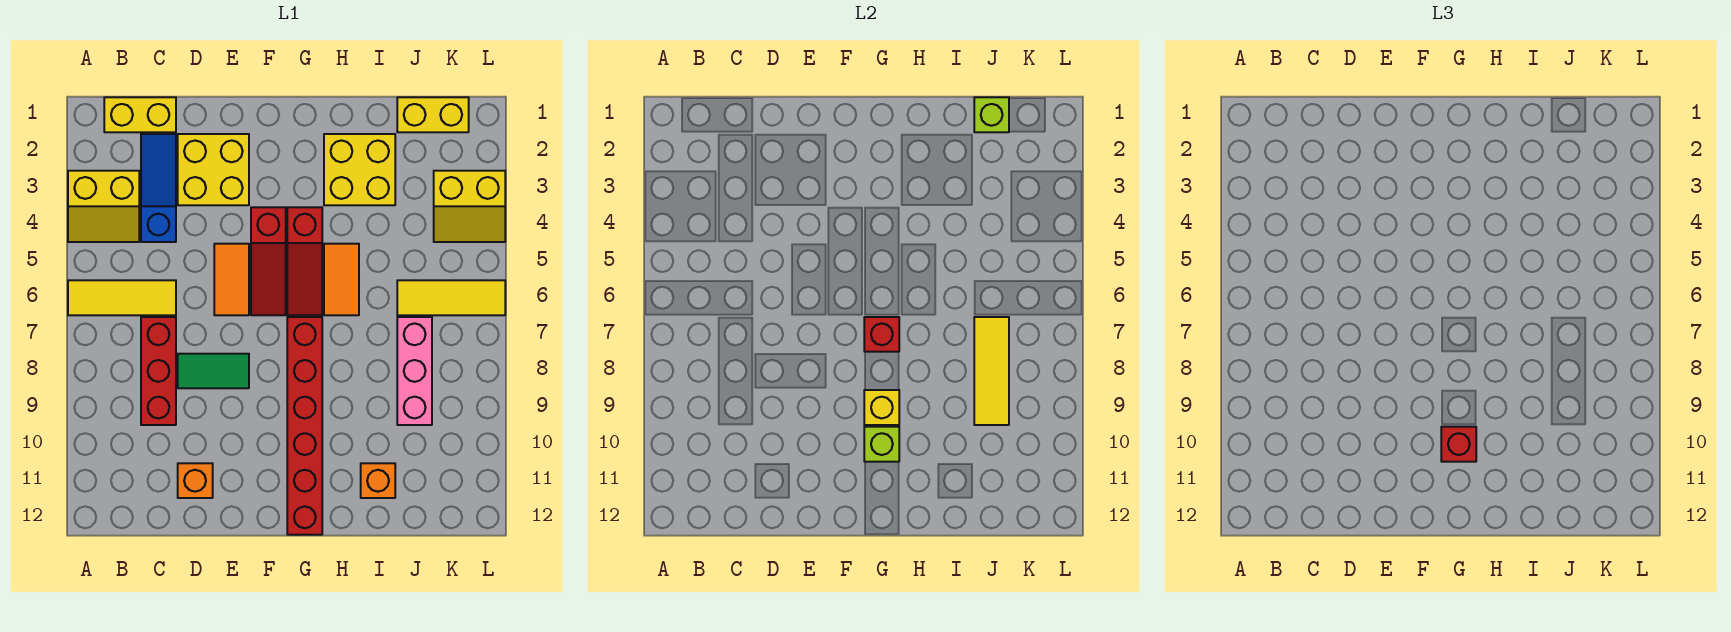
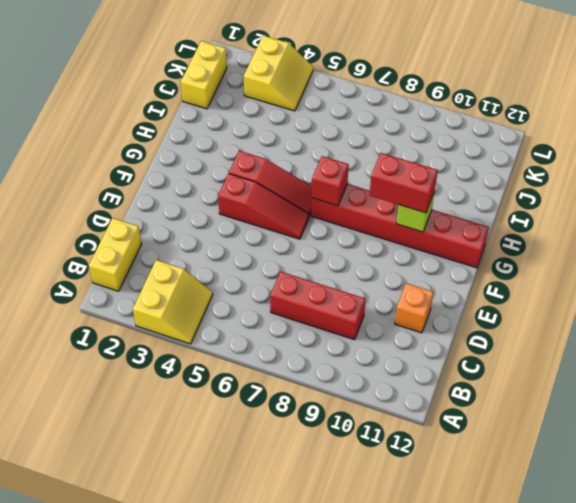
red brick G9:G10 level 3 -> red brick G10 level 3
none -> yellow tile A6:C6 level 1
none -> blue slope C2:C4 level 1 top 4
none -> yellow brick D2:E3 level 1

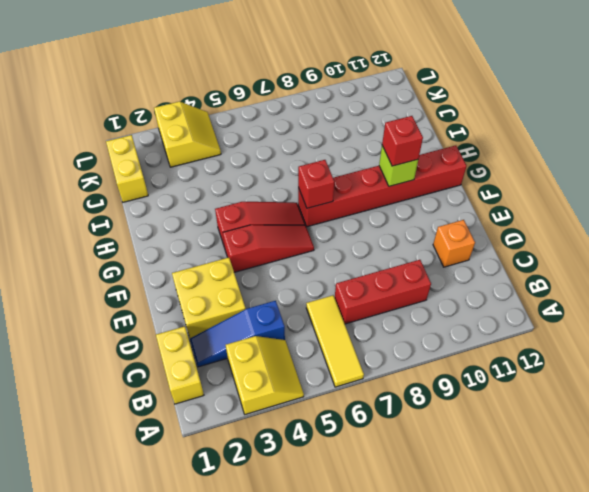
none -> green tile D8:E8 level 1
none -> orange tile E5:E6 level 1
none -> yellow brick H2:I3 level 1

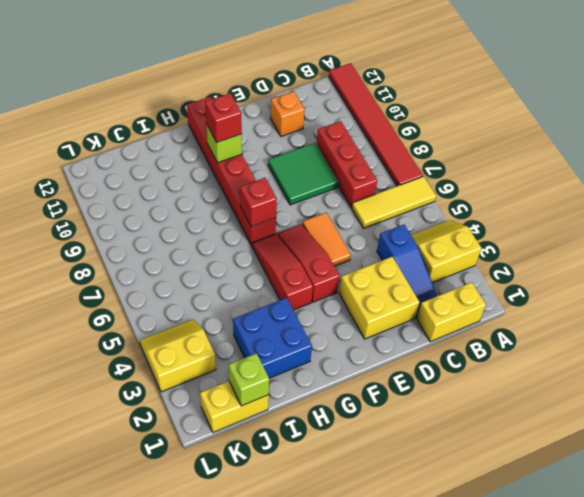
red tile A7:A12 level 1 -> none
green tile D8:E9 level 1 -> green tile D8:E8 level 1
blue brick H2:I3 level 1 -> yellow brick H2:I3 level 1
none -> orange tile H5:H6 level 1
none -> orange brick I11 level 1
none -> yellow tile J6:L6 level 1

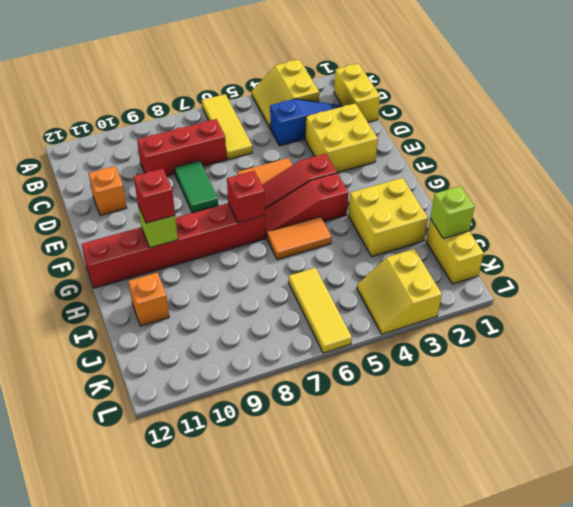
none -> pink brick J7:J9 level 1
none -> yellow brick G9 level 2
none -> yellow tile J7:J9 level 2

